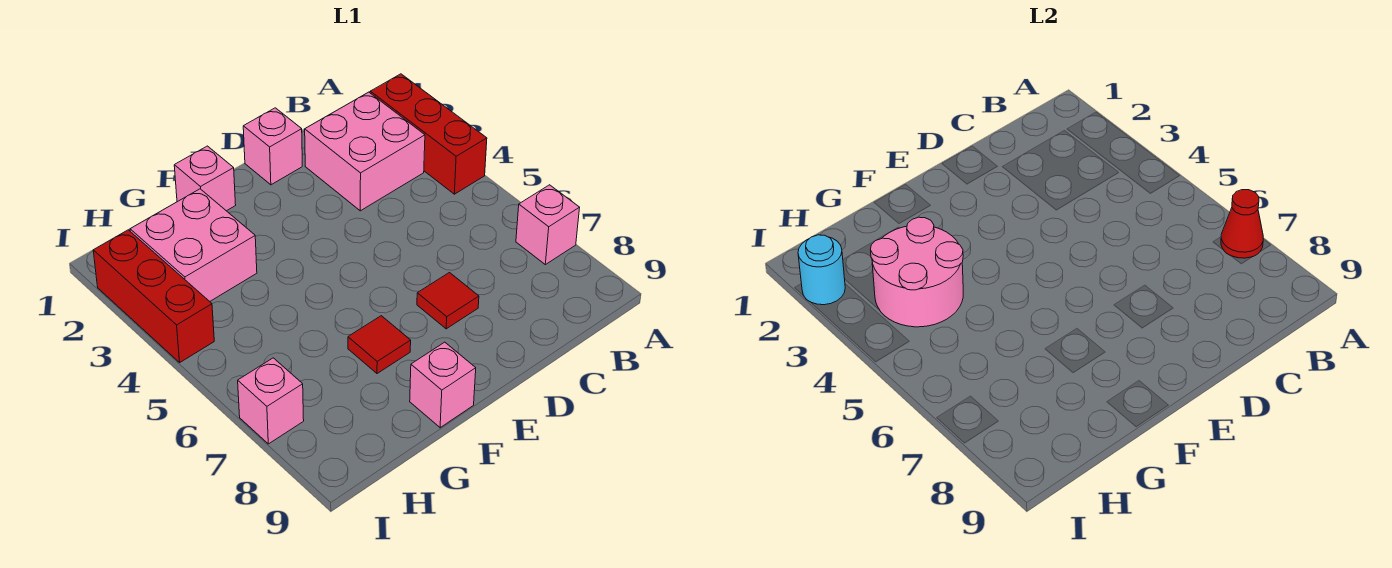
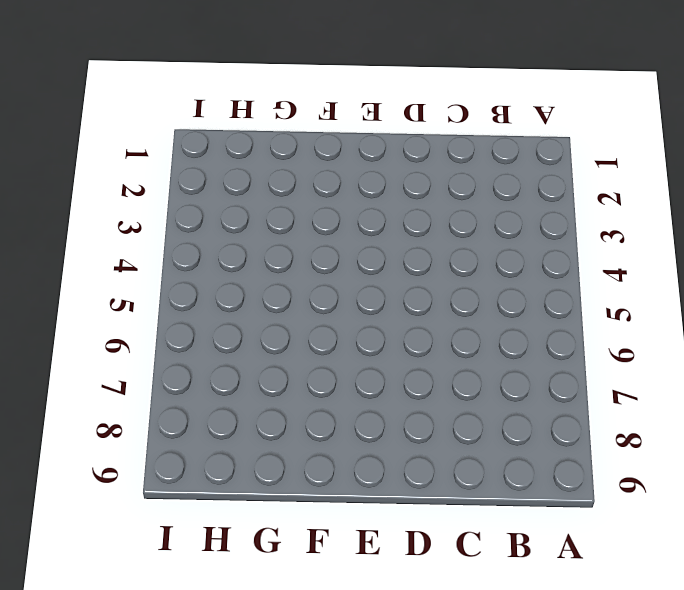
none -> red brick A2:A4 level 1
none -> pink brick A7 level 1
none -> pink brick B2:C3 level 1

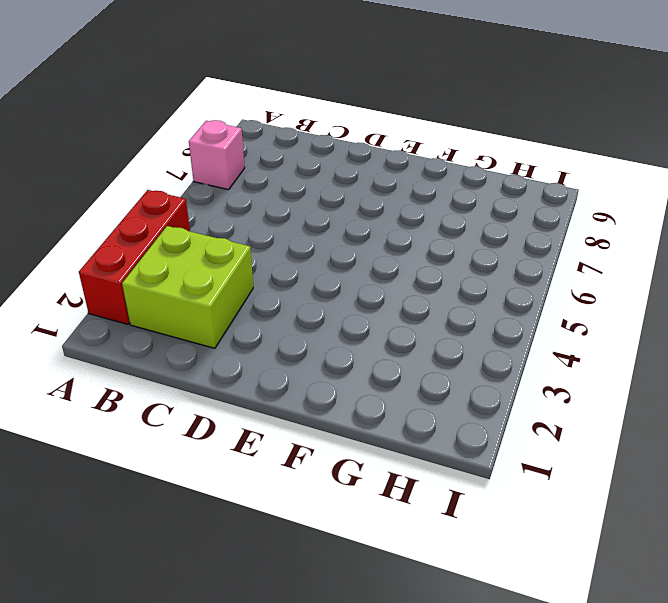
lime brick B2:C3 level 1 -> pink brick B2:C3 level 1
none -> pink brick D1 level 1
none -> red tile D7 level 1
none -> pink brick F1 level 1

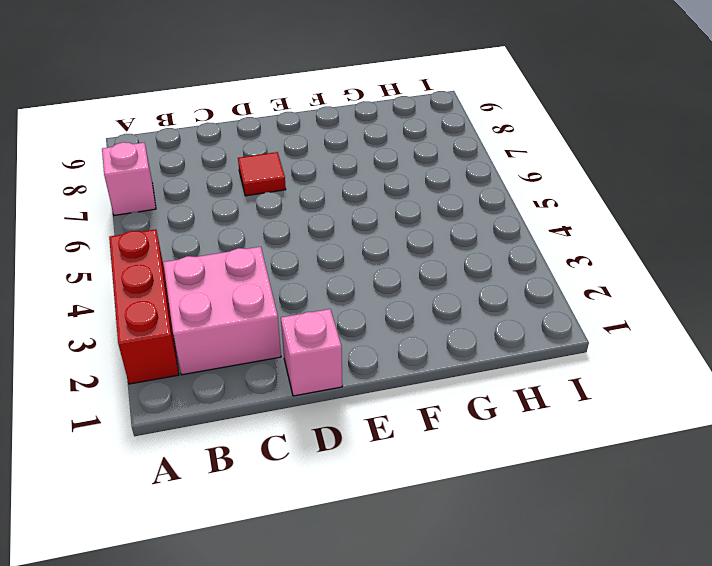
none -> pink brick F1 level 1
none -> red tile F7 level 1
none -> pink brick F9 level 1

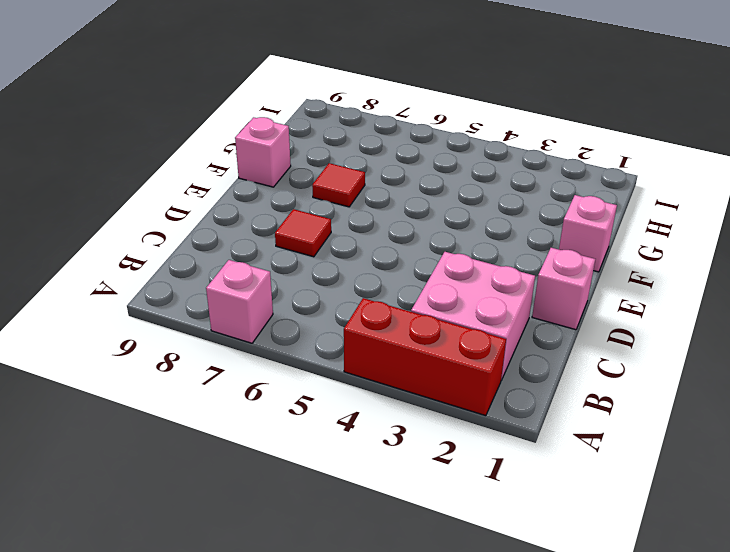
none -> pink brick G2:H3 level 1
none -> red brick I2:I4 level 1
none -> pink brick I7 level 1

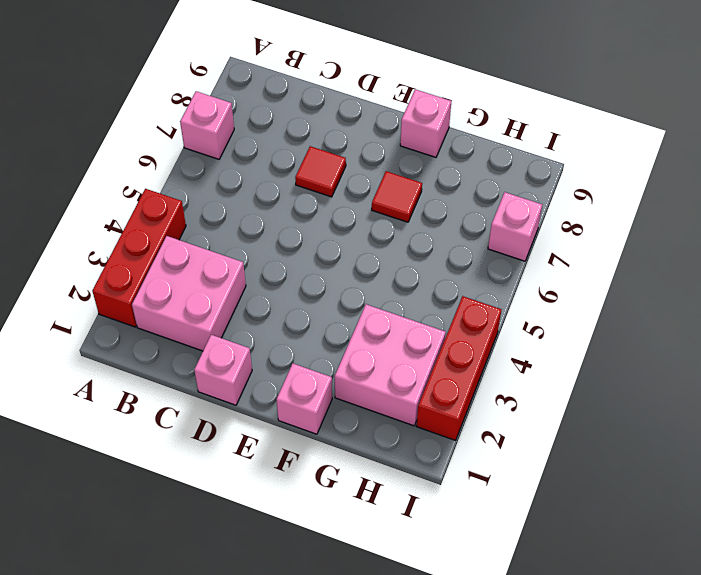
none -> red cone A7 level 2
none -> pink round brick G3:H4 level 2
none -> cyan round brick I2 level 2

